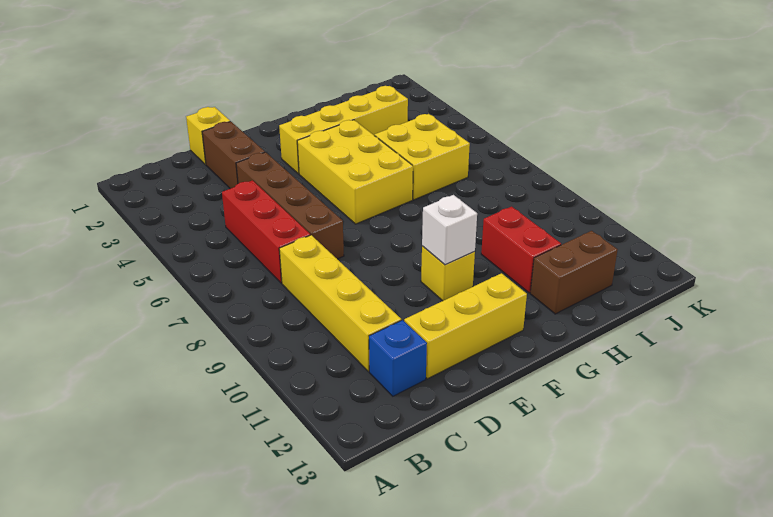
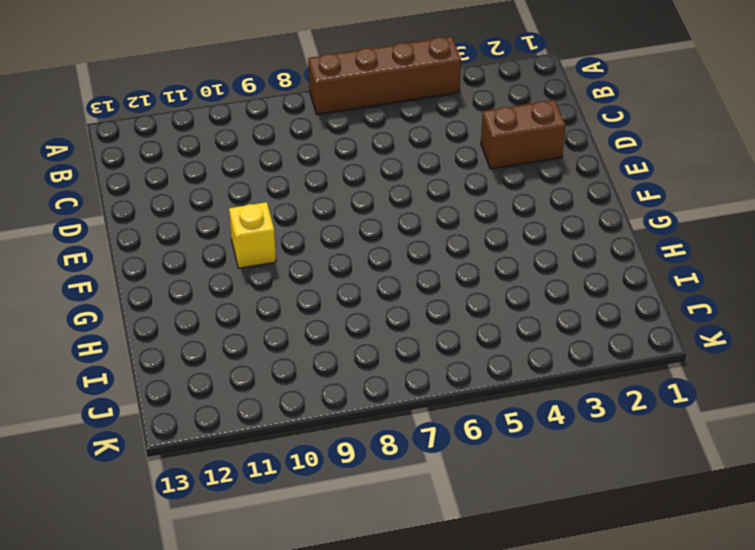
brown brick A4:A7 level 1 -> brown brick D4:D7 level 1
none -> red brick C5:C7 level 1
none -> yellow brick C8:C11 level 1
none -> blue brick C12 level 1

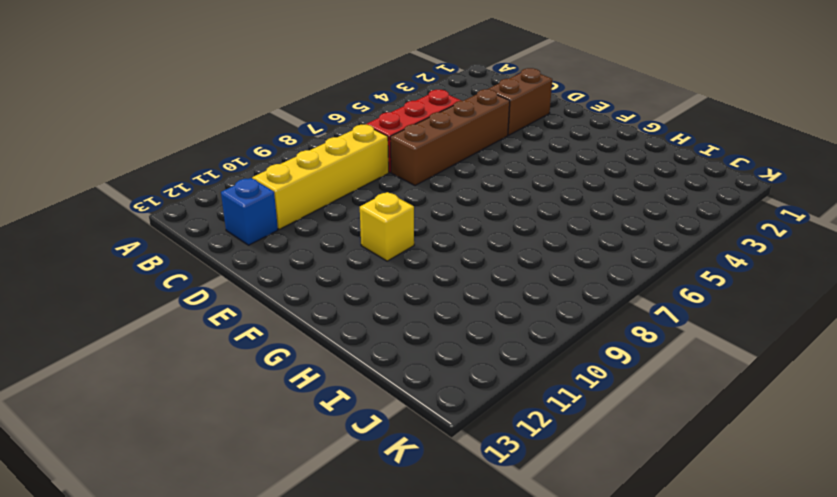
none -> yellow brick D1 level 1
none -> yellow brick D12:F12 level 1
none -> yellow brick F3:I3 level 1

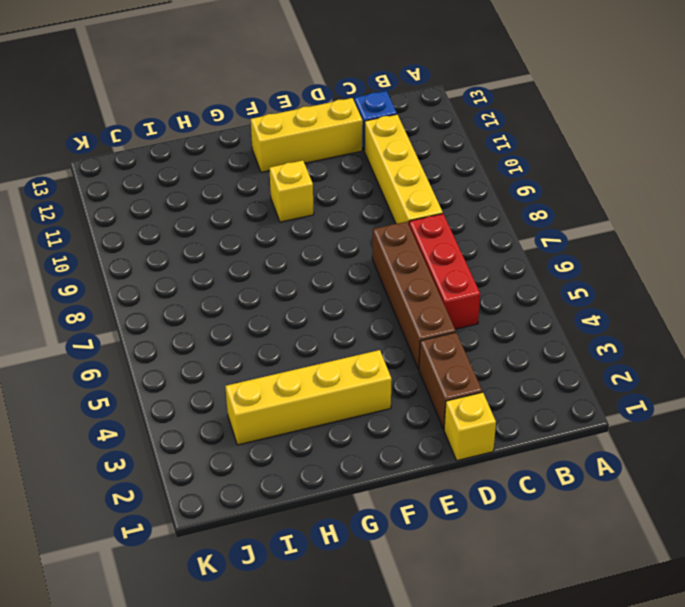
none -> yellow brick F4:G6 level 1
none -> yellow brick H5:I6 level 1
none -> red brick H10:H11 level 1

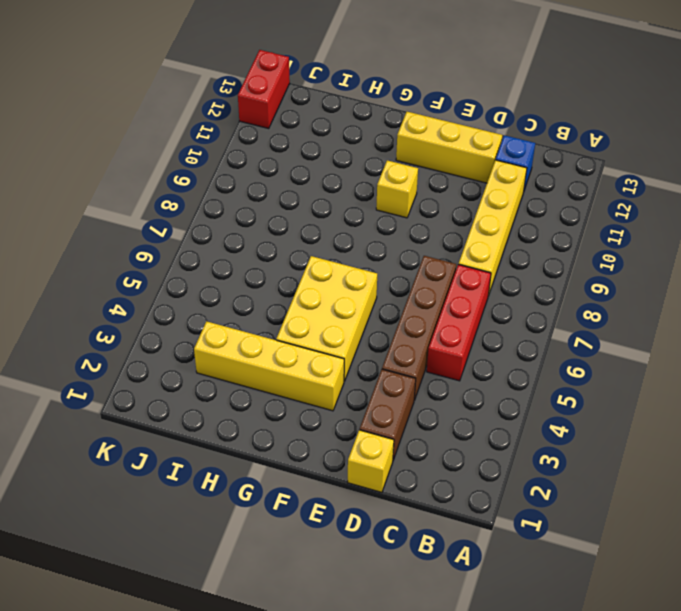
red brick K12:K13 level 1 -> red brick H10:H11 level 1
none -> yellow brick H5:I6 level 1
none -> brown brick H12:I12 level 1
none -> white brick F10 level 2

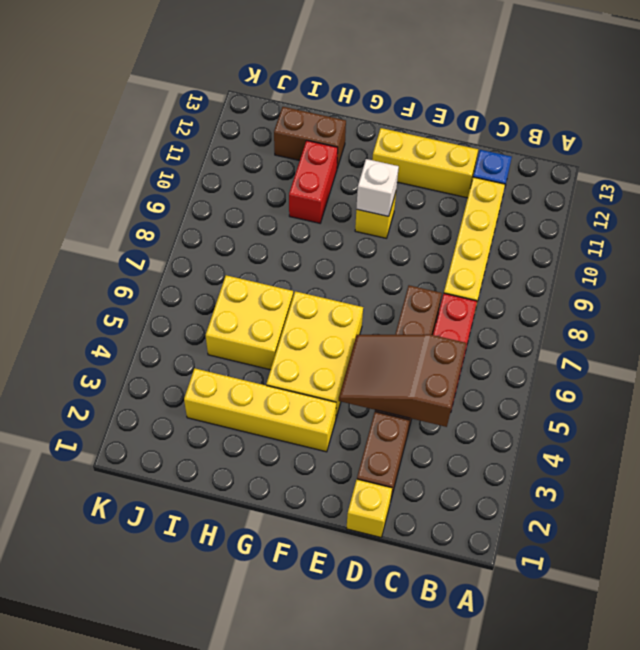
brown slope C4:E5 level 2 top C -> none

